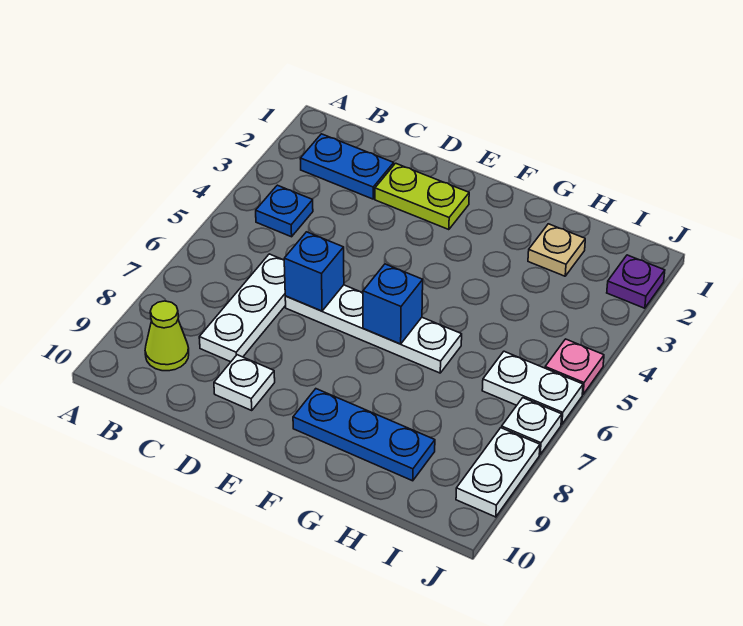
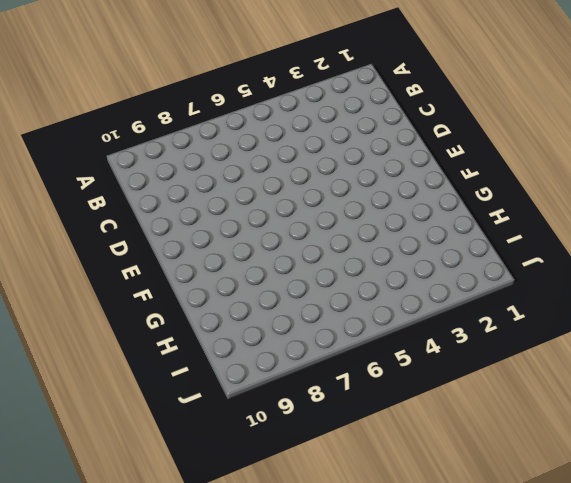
none -> blue plate B2:C2 level 1
none -> blue plate B4 level 1
none -> lime cone B9 level 1

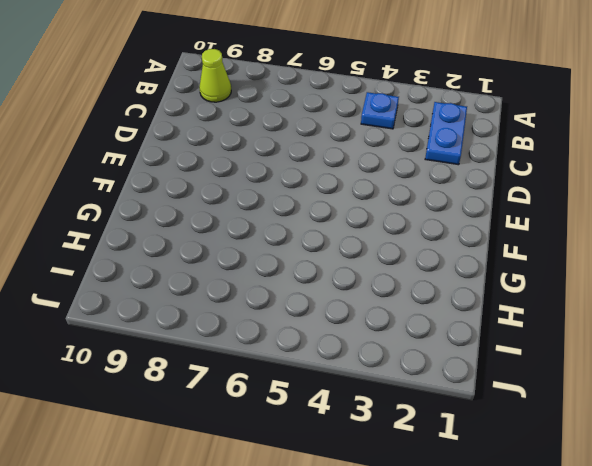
none -> white plate C6:C8 level 1
none -> lime plate D2:E2 level 1
none -> white plate D6:G6 level 1

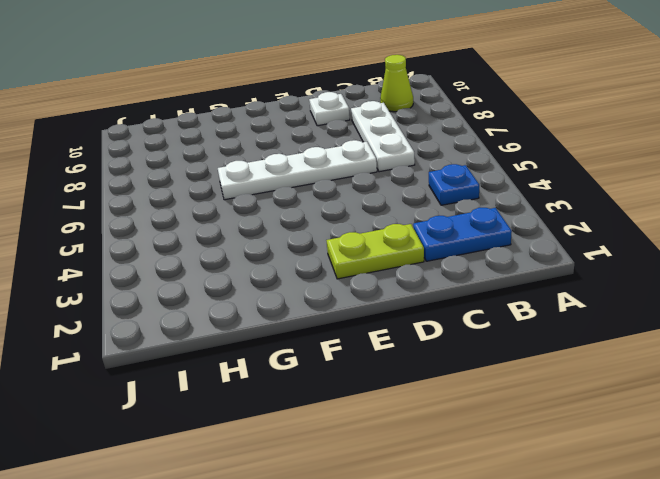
none -> blue plate F9:H9 level 1
none -> tan plate H2 level 1
none -> white plate I6:J6 level 1

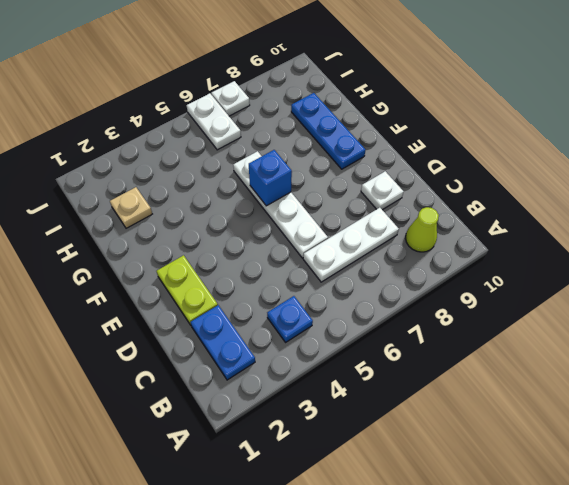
none -> purple plate J2 level 1
none -> pink plate J5 level 1
none -> white plate J8:J9 level 1

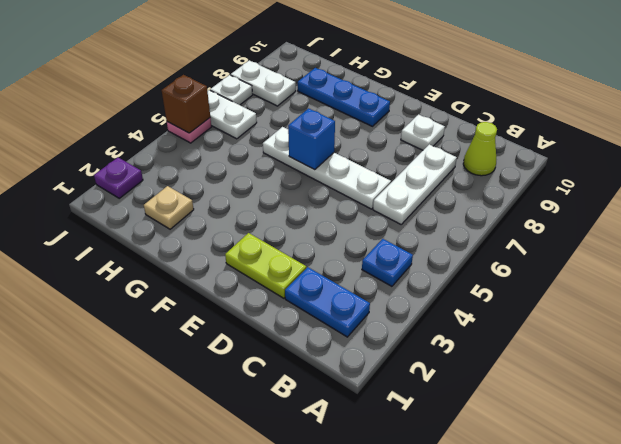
white plate I8:J8 level 1 -> white plate J8:J9 level 1
brown brick J5 level 2 -> none
none -> blue brick D6 level 2

